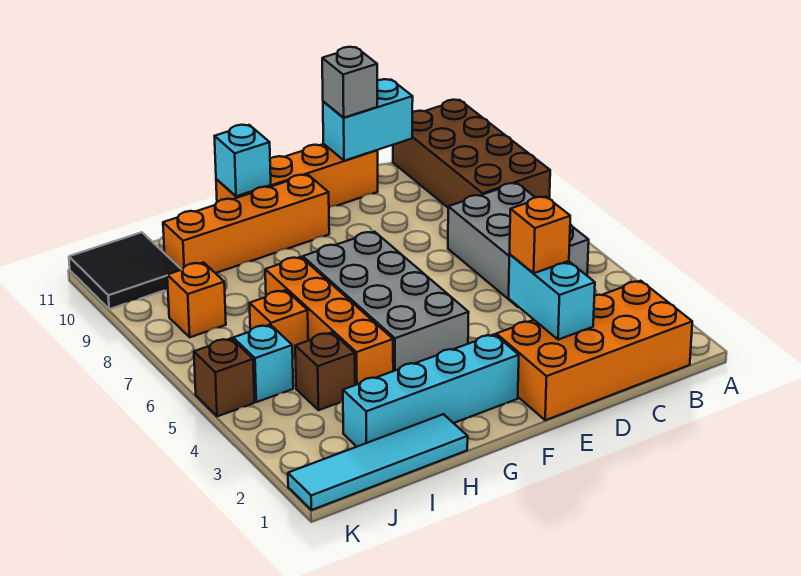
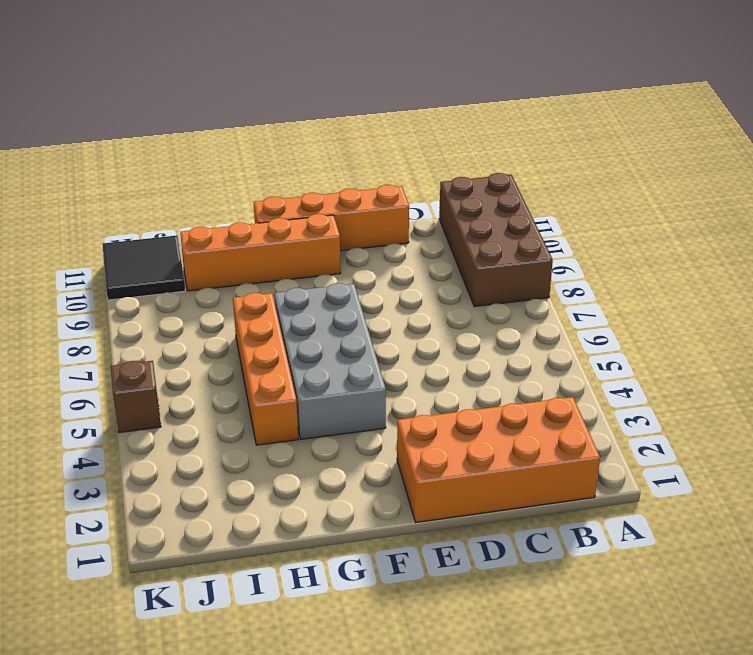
none -> grey brick B5:C7 level 1
none -> cyan brick F2:I2 level 1
none -> cyan tile H1:K1 level 1

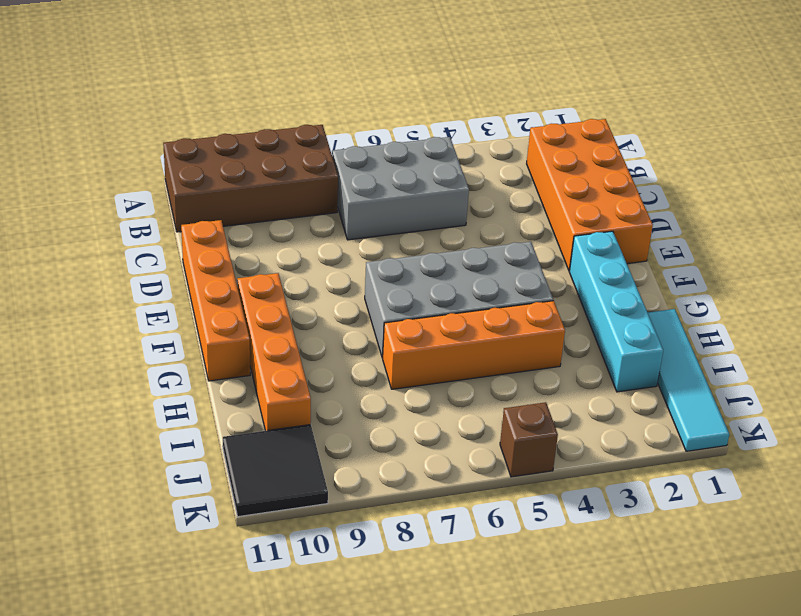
none -> brown brick I4 level 1
none -> orange brick I6 level 1
none -> cyan brick J5 level 1

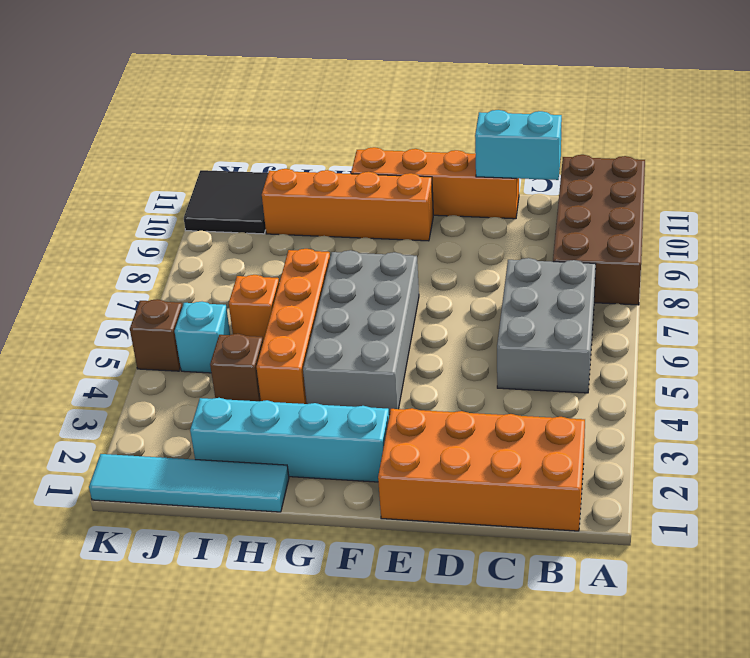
none -> orange brick J8 level 1
none -> cyan brick D2:D3 level 2
none -> cyan brick G11 level 2

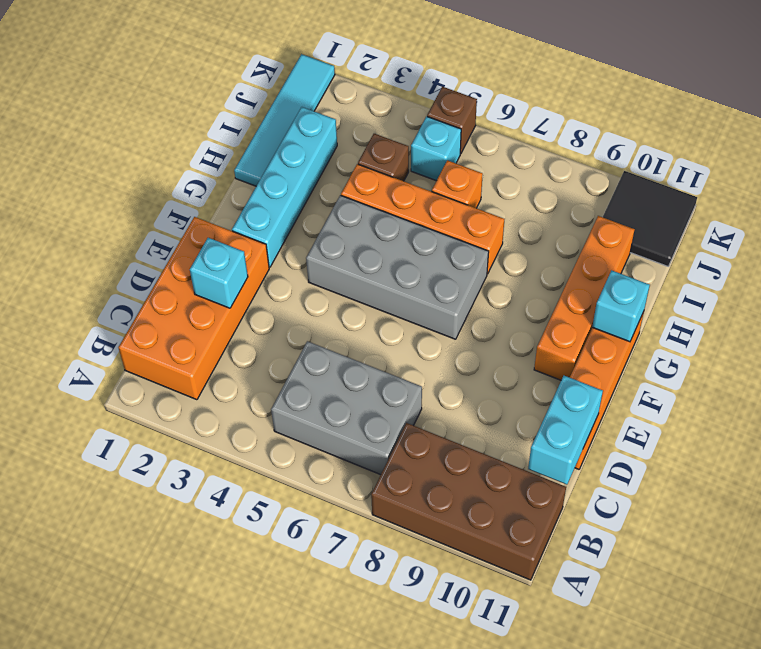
cyan brick D2 level 2 -> cyan brick D2:D3 level 2
none -> orange brick J8 level 1
none -> orange brick D3 level 3
none -> grey brick D11 level 3

